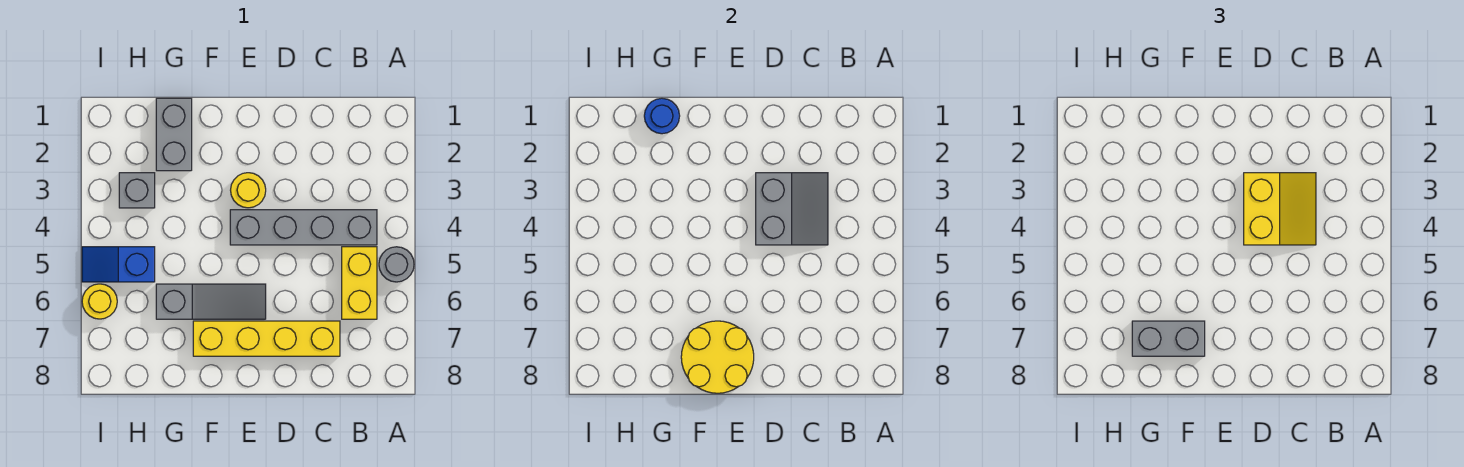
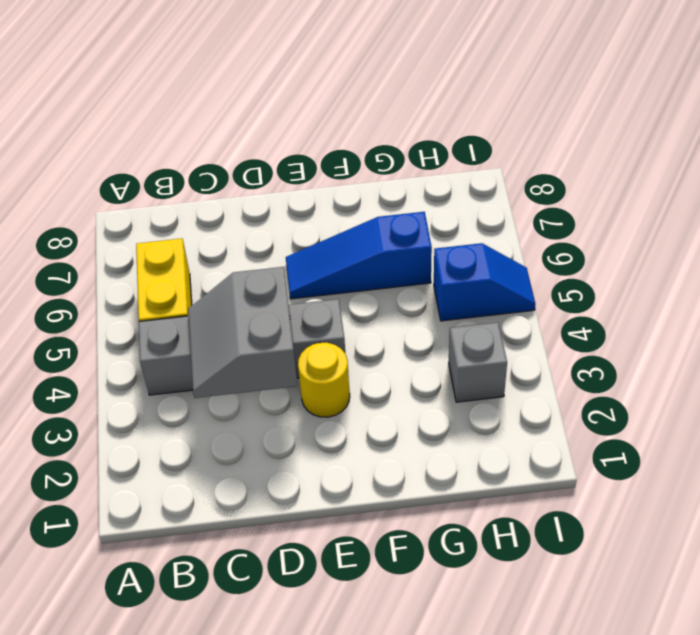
blue slope E6:G6 level 1 top G -> grey slope E6:G6 level 1 top G
none -> grey round brick A5 level 1
none -> yellow brick C7:F7 level 1
none -> grey brick G1:G2 level 1

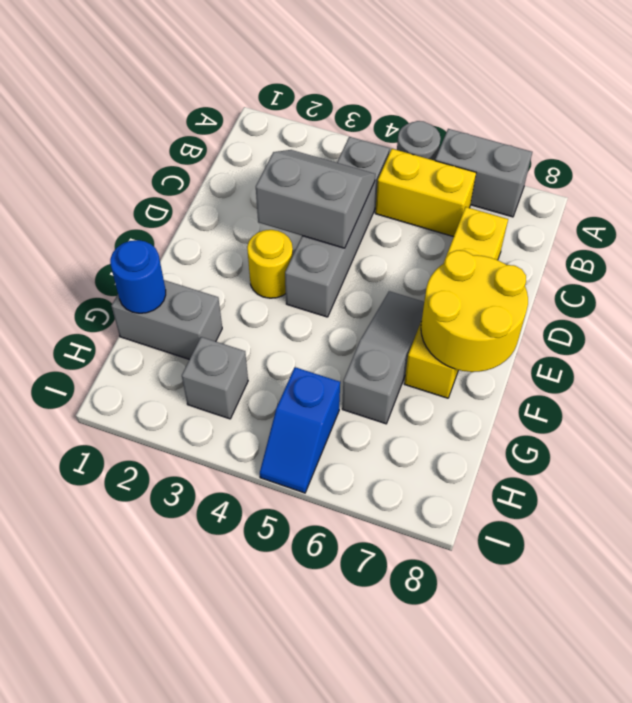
grey brick A6:A7 level 1 -> grey brick F7:G7 level 3
none -> yellow round brick I6 level 1
none -> yellow slope C3:D4 level 3 top D

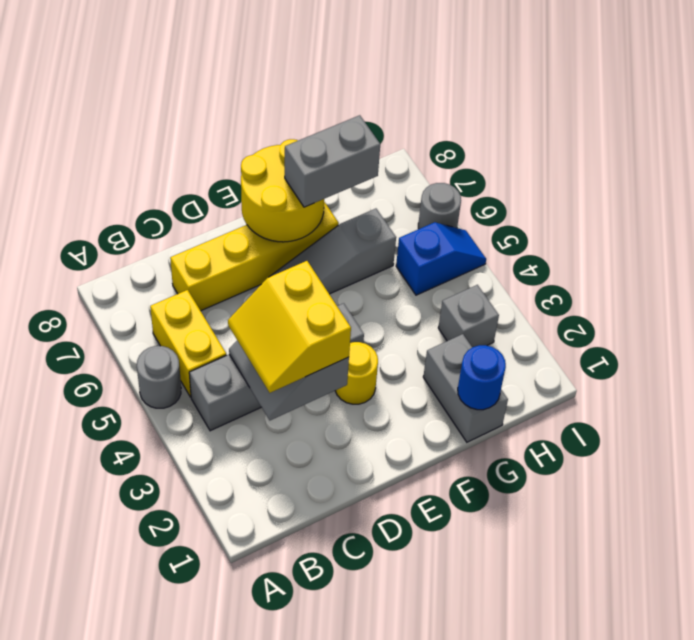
grey round brick I6 level 1 -> yellow round brick I6 level 1

